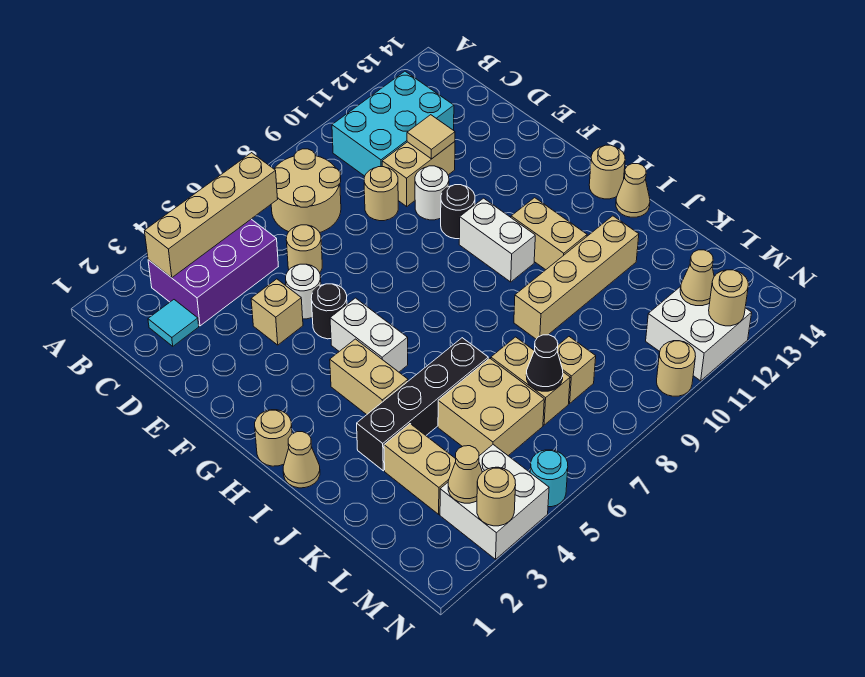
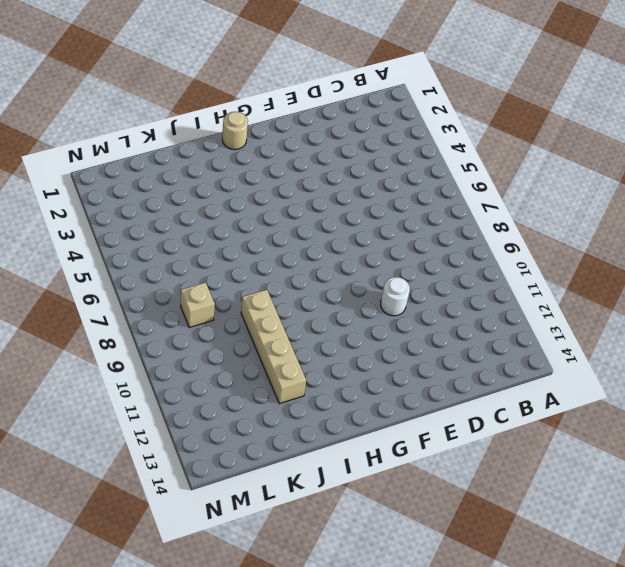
none -> purple brick B3:C5 level 1
none -> tan round brick B7:C8 level 1
none -> cyan brick B10:C12 level 1
none -> cyan tile C2 level 1

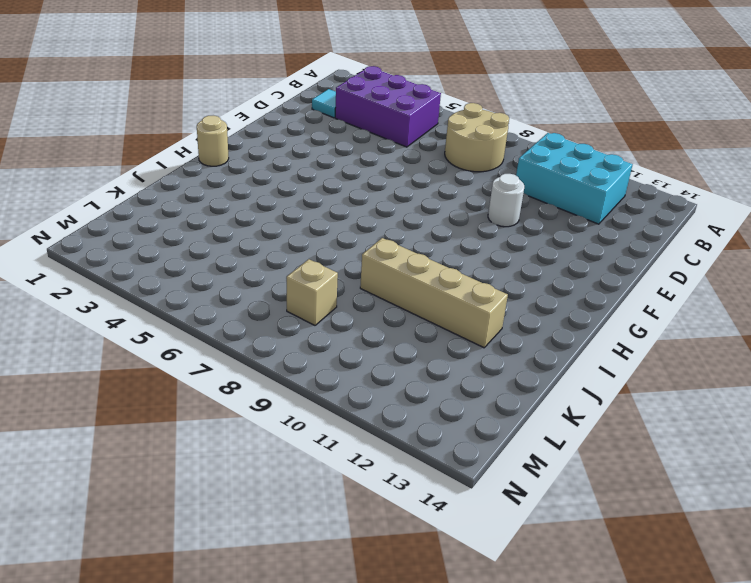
none -> tan round brick D6 level 1
none -> tan round brick D9 level 1
none -> tan brick D10:D11 level 1
none -> tan brick E4 level 1

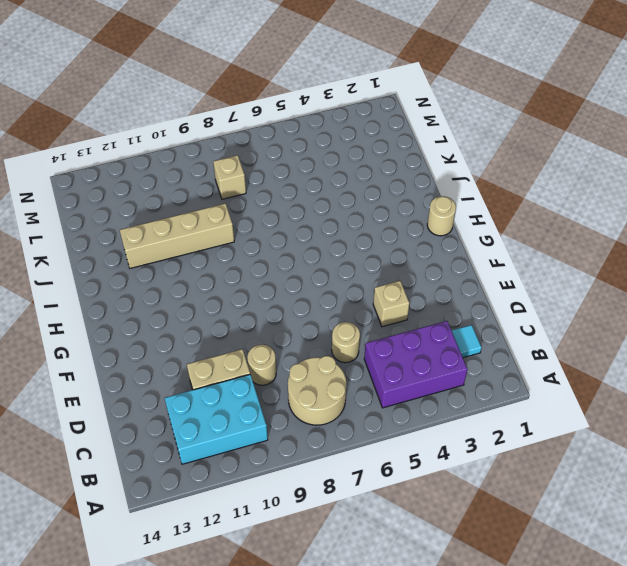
none -> white round brick E5 level 1
none -> white round brick E10 level 1
none -> black round brick F5 level 1
none -> black round brick F10 level 1

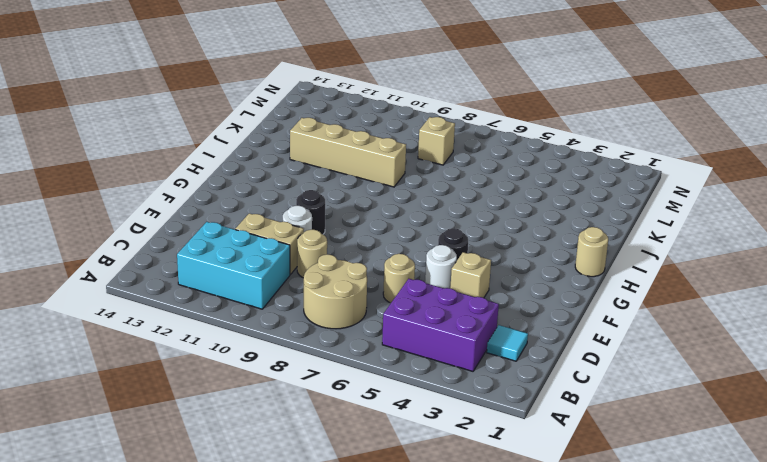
none -> white brick G5:H5 level 1
none -> white brick G10:H10 level 1
none -> tan brick H4:I4 level 1
none -> tan brick H11:I11 level 1

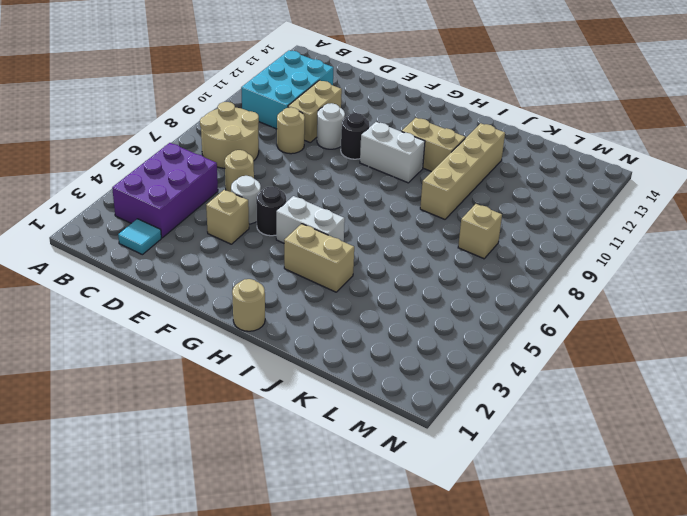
none -> tan round brick H14 level 1
none -> tan cone I1 level 1
none -> tan cone I14 level 1
none -> black brick J3:J6 level 1

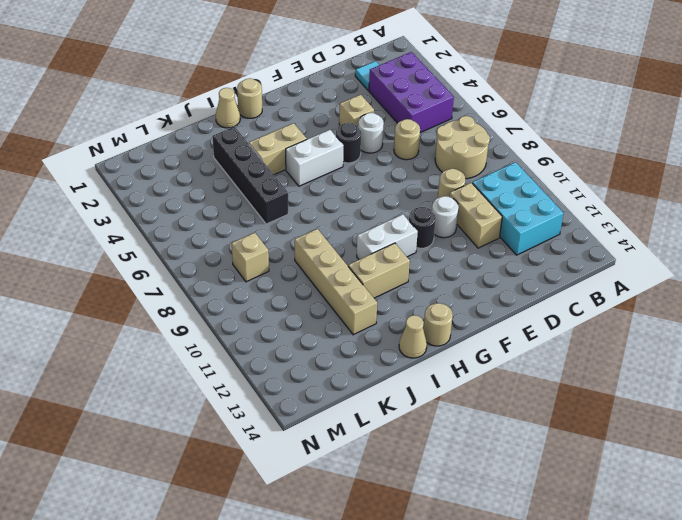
none -> tan brick K3:L3 level 1
none -> tan brick K5:L6 level 1
none -> tan brick K7:L7 level 1
none -> white brick M3:N4 level 1

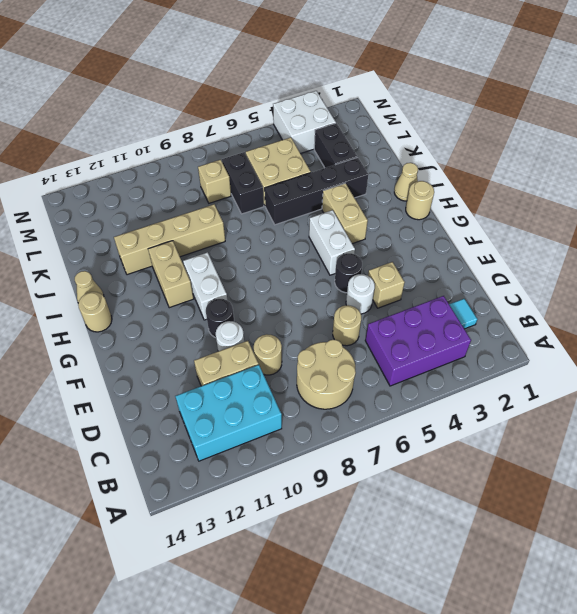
black brick K3:L3 level 1 -> tan brick K3:L3 level 1
black brick K7:L7 level 1 -> tan brick K7:L7 level 1
none -> white brick M11:N12 level 1
none -> cyan round brick N5 level 1
none -> tan round brick N10 level 1
none -> tan brick B3:B6 level 2

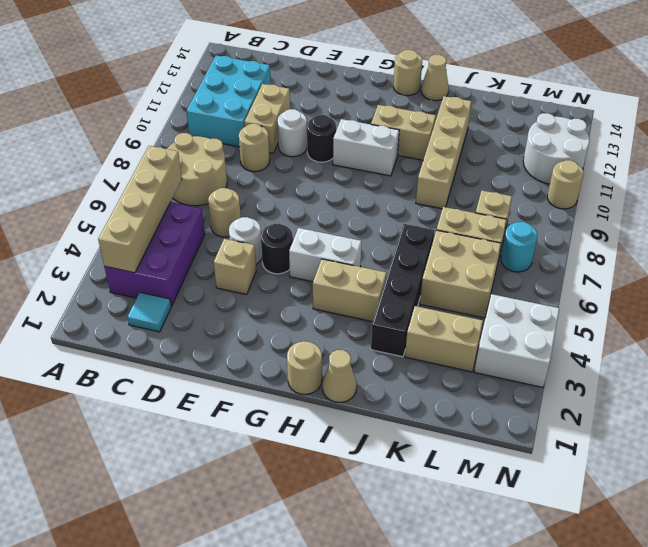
cyan round brick M7 level 1 -> cyan round brick N5 level 1
white round brick M11:N12 level 1 -> white brick M11:N12 level 1
none -> tan tile D11 level 2
none -> black cone L7 level 2
none -> tan cone M3 level 2
none -> tan cone M12 level 2

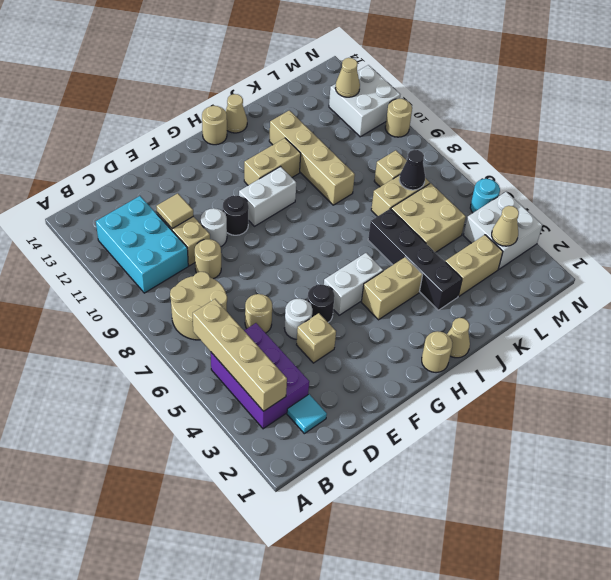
none -> tan round brick N3 level 2
none -> tan round brick N12 level 2

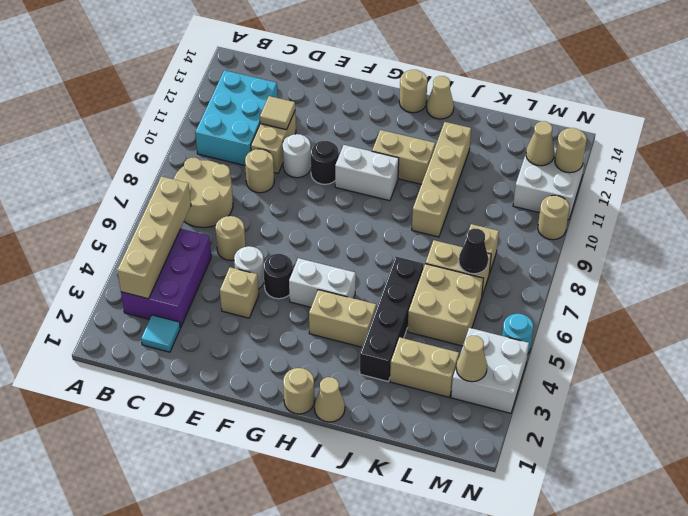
none -> tan round brick N3 level 2

